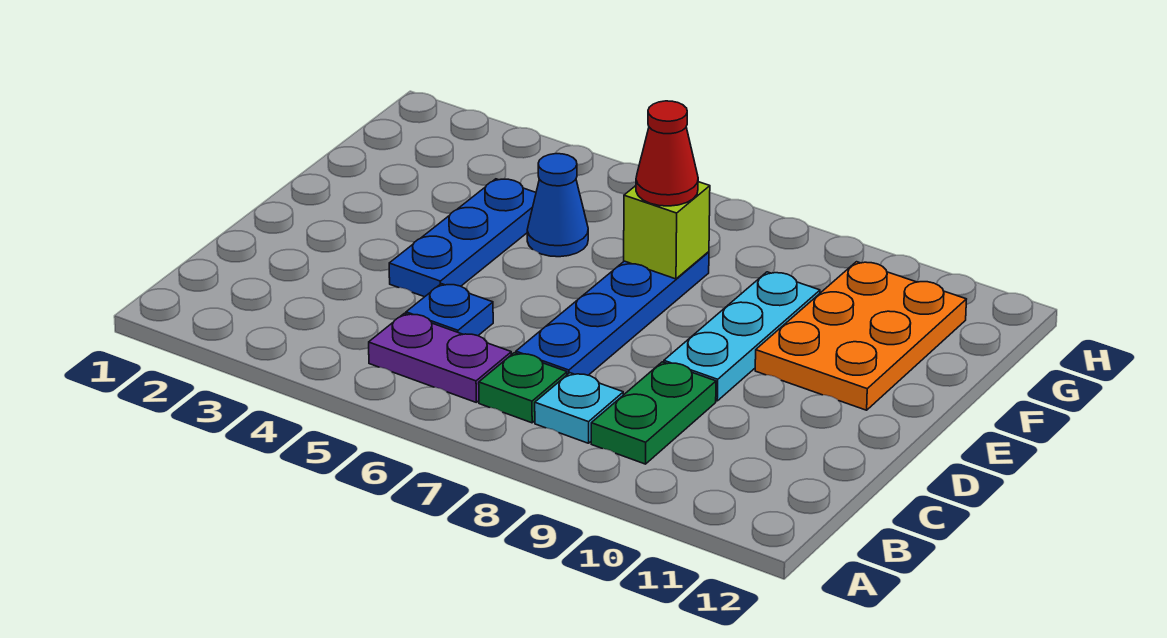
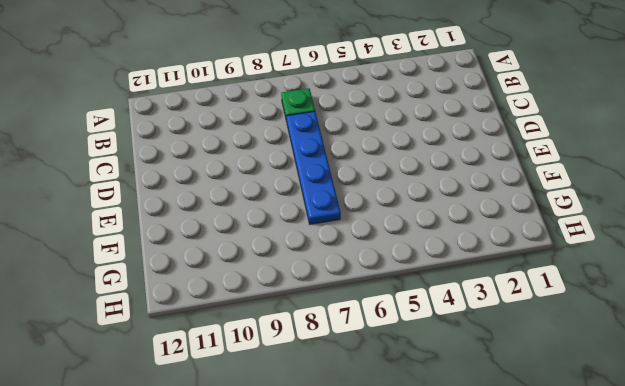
none -> purple plate B5:B6 level 1
none -> cyan plate B8 level 1
none -> green plate B9:C9 level 1

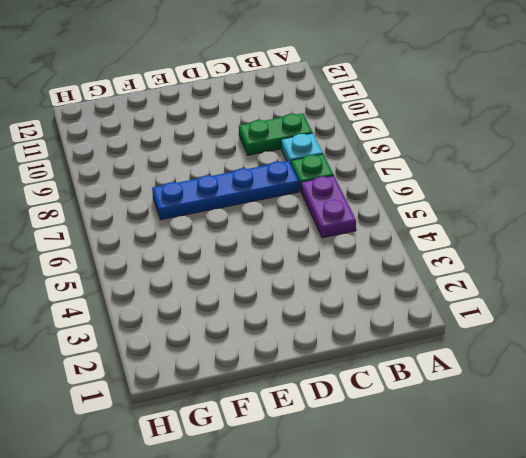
none -> blue plate C5 level 1
none -> blue plate D4:F4 level 1
none -> cyan plate D9:F9 level 1

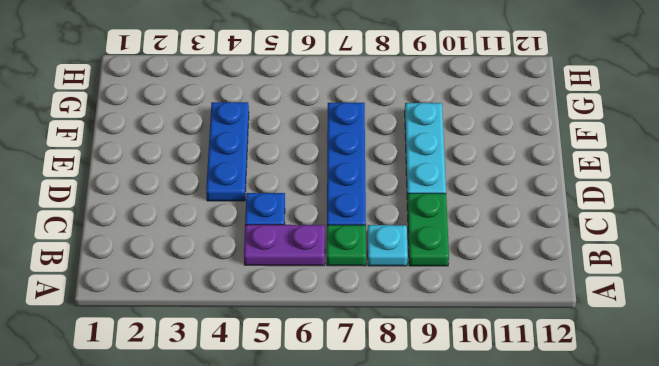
none -> orange plate E10:G11 level 1
none -> blue cone F5 level 1
none -> lime brick F7 level 2

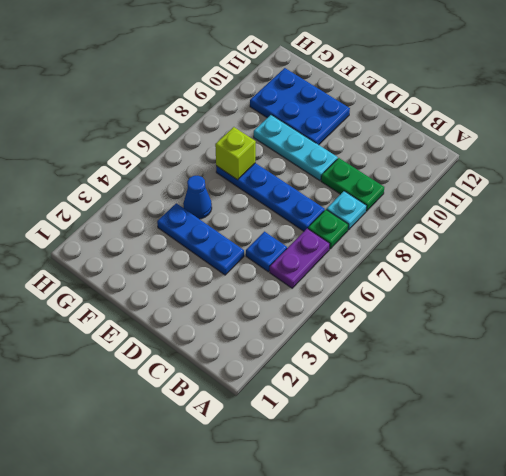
blue plate E10:G11 level 1 -> orange plate E10:G11 level 1
none -> red cone F7 level 3

